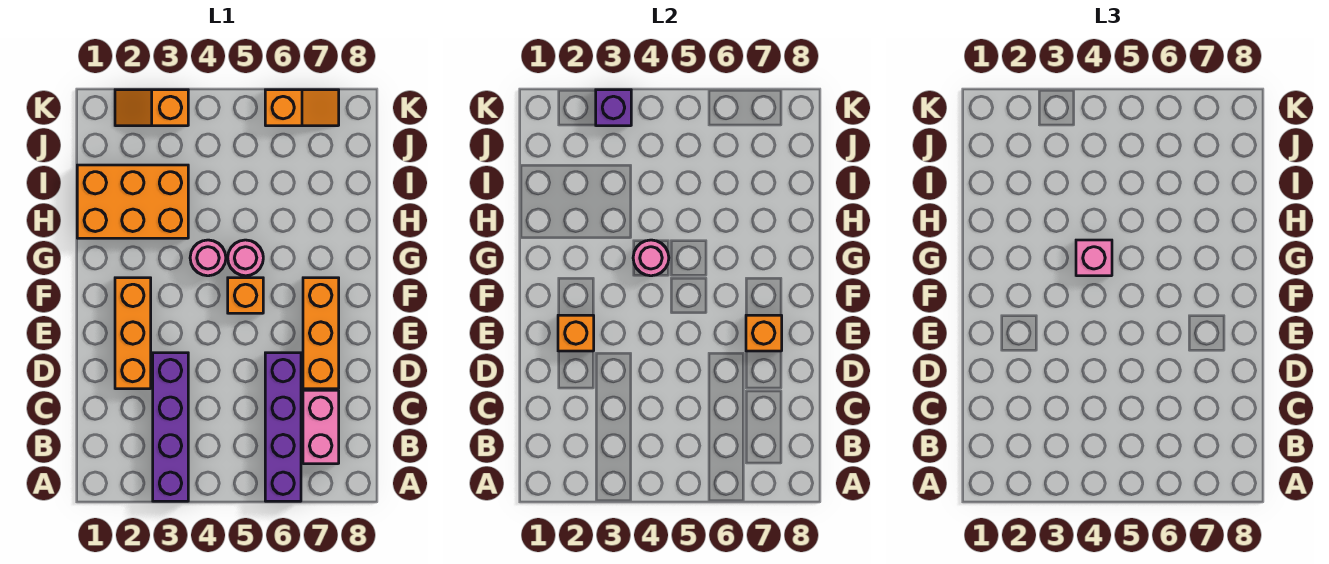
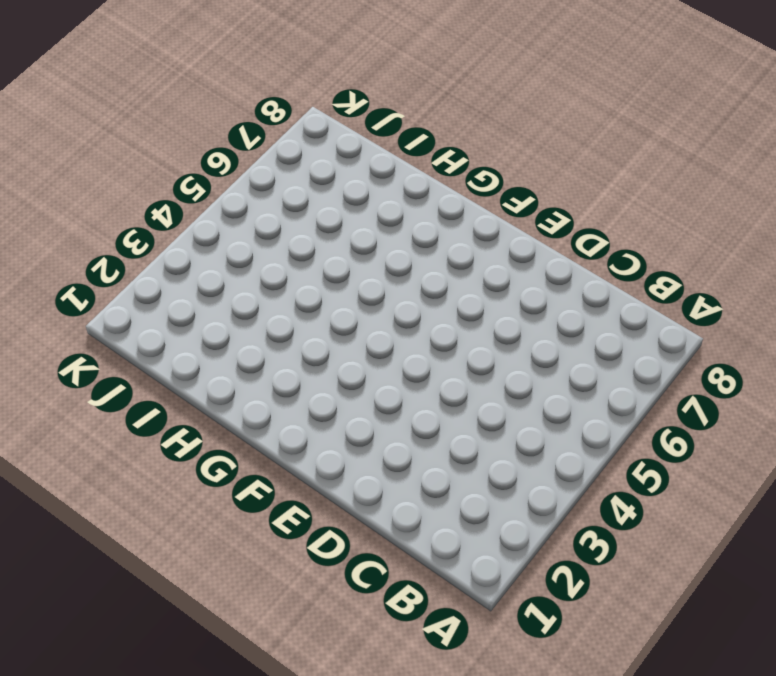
none -> purple brick A3:D3 level 1
none -> purple brick A6:D6 level 1
none -> pink brick B7:C7 level 1

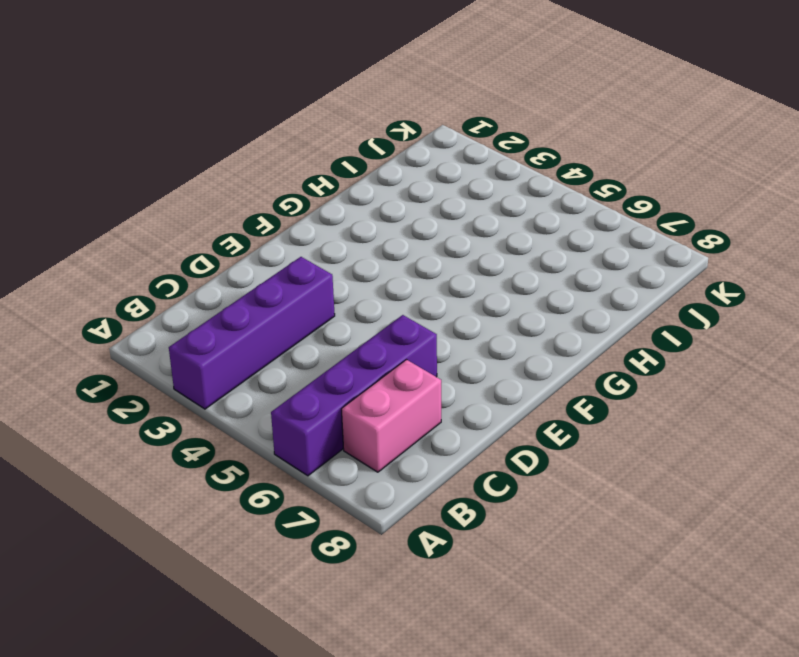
none -> orange brick D2:F2 level 1
none -> orange brick D7:F7 level 1
none -> orange brick F5 level 1

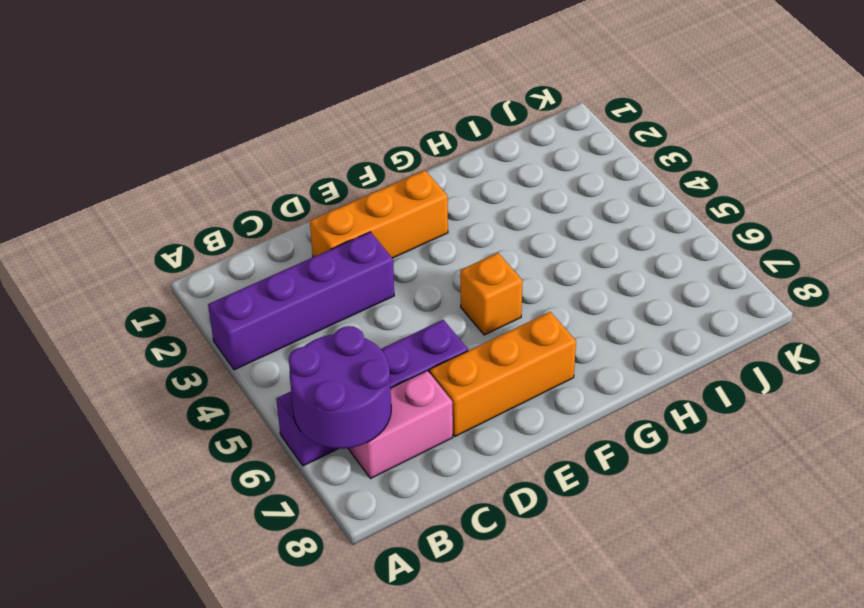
purple round brick A6:B7 level 2 -> none
none -> pink round brick G4 level 1
none -> pink round brick G5 level 1
none -> orange brick H1:I3 level 1

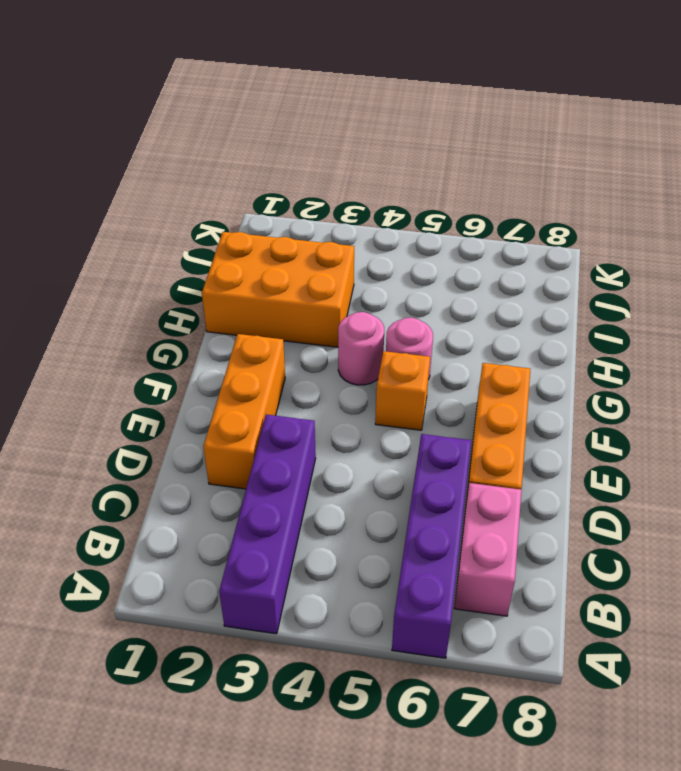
none -> orange slope K2:K3 level 1 top 3
none -> orange slope K6:K7 level 1 top 6
none -> orange brick E2 level 2

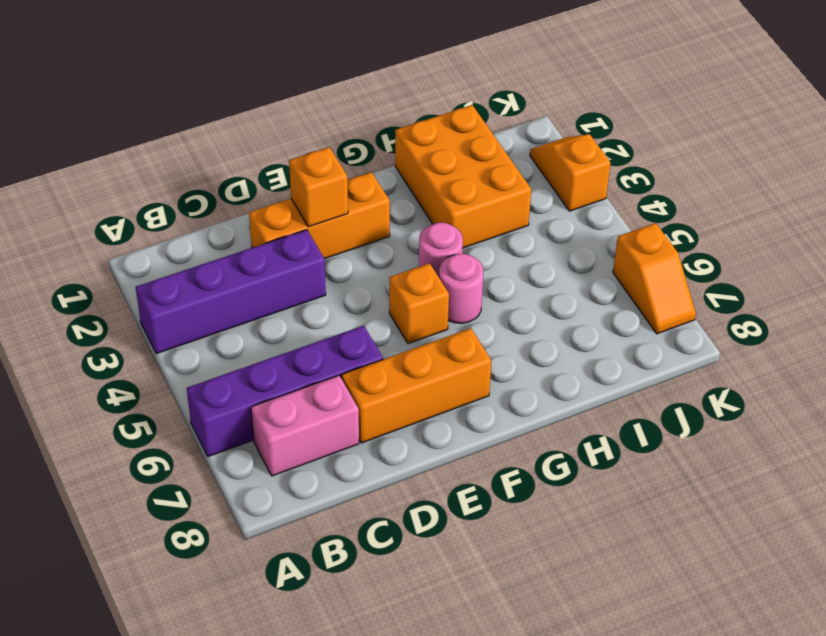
none -> orange brick E7 level 2
none -> pink round brick G4 level 2
none -> purple brick K3 level 2

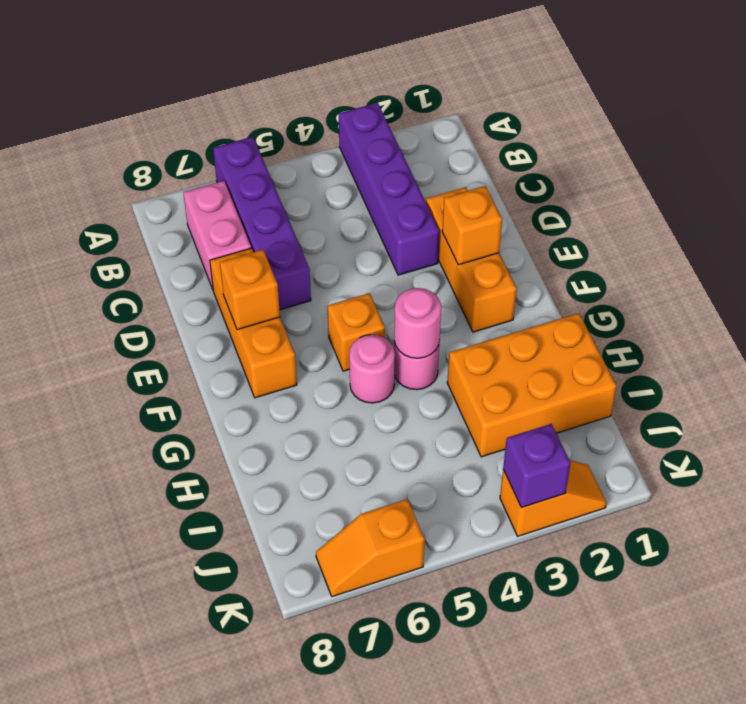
none -> pink brick G4 level 3

